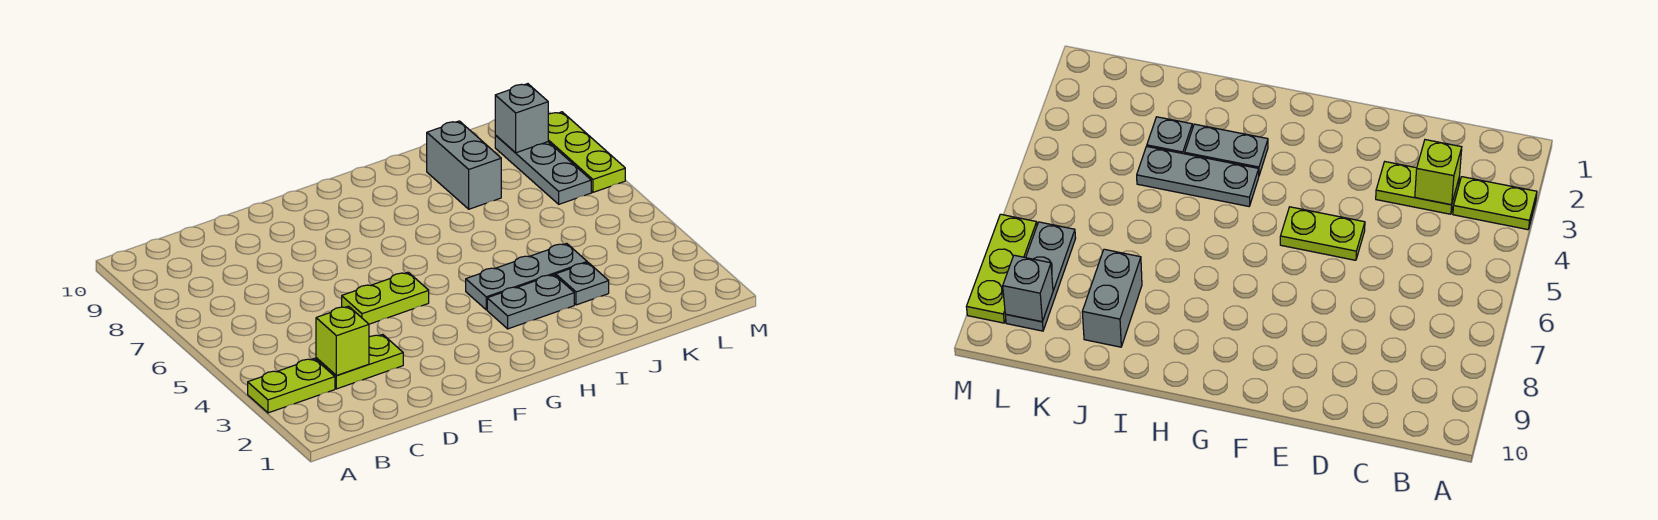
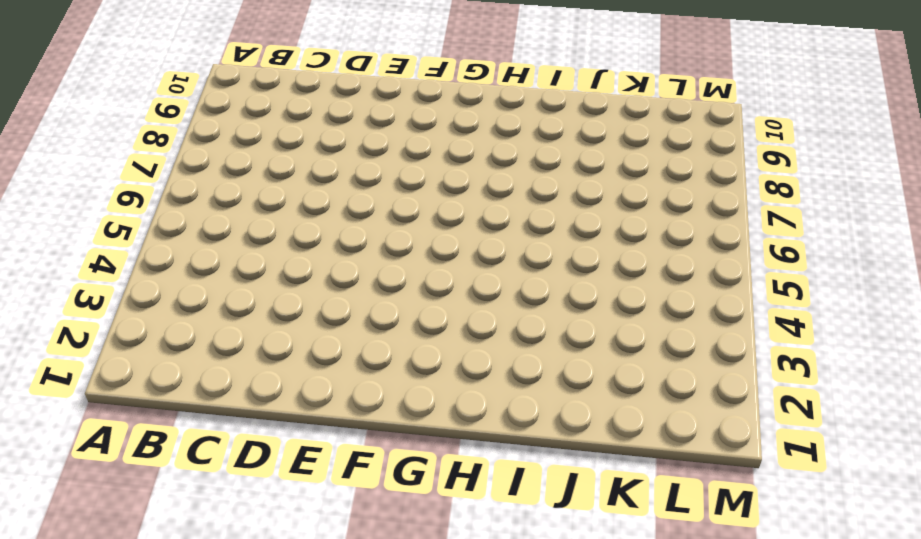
none -> lime plate A3:B3 level 1
none -> lime plate C3:D3 level 1

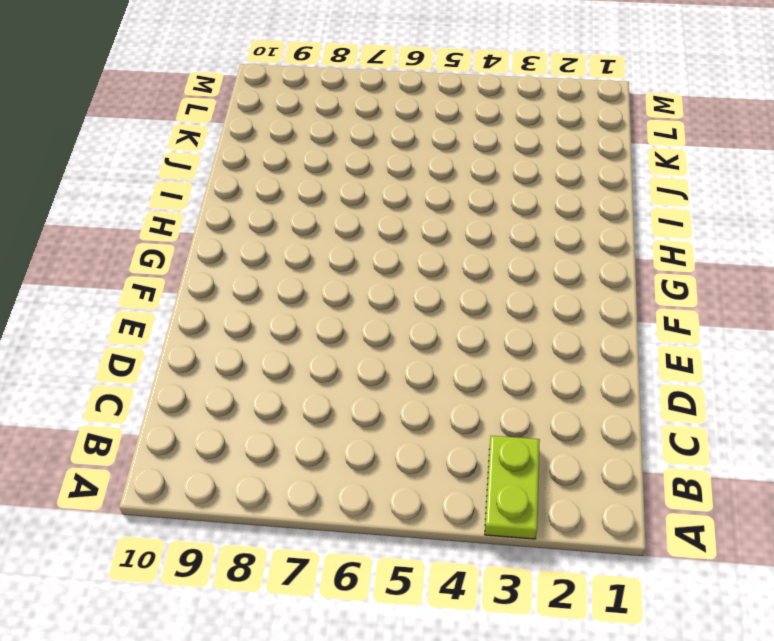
none -> lime plate C3:D3 level 1
none -> lime plate E5:F5 level 1

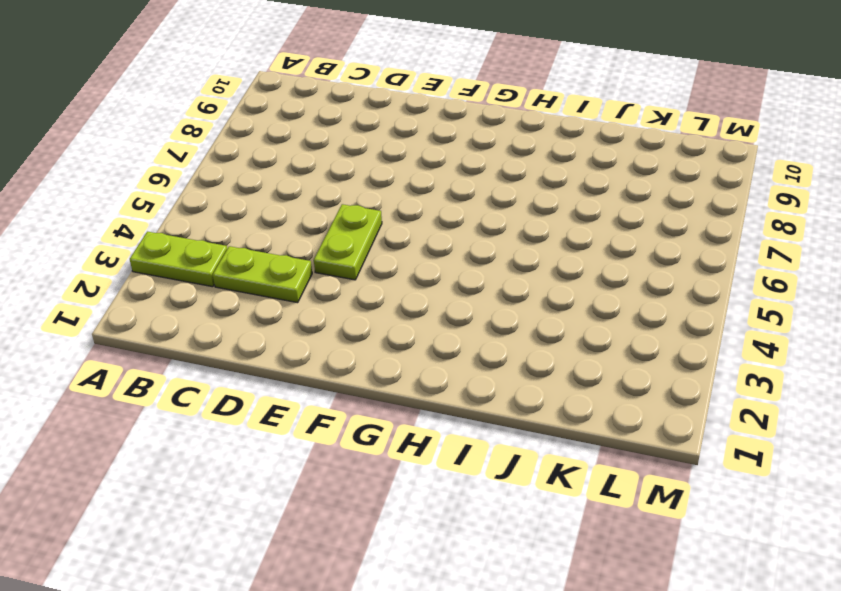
lime plate E4:E5 level 1 -> lime plate E5:F5 level 1
none -> grey plate H3:I3 level 1
none -> grey plate H4:J4 level 1

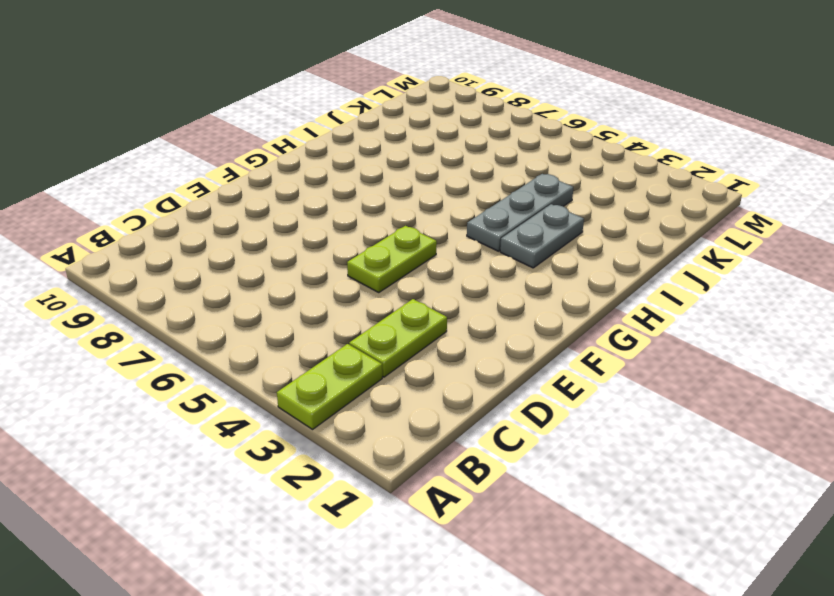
none -> grey plate J3 level 1
none -> grey brick J8:J9 level 1

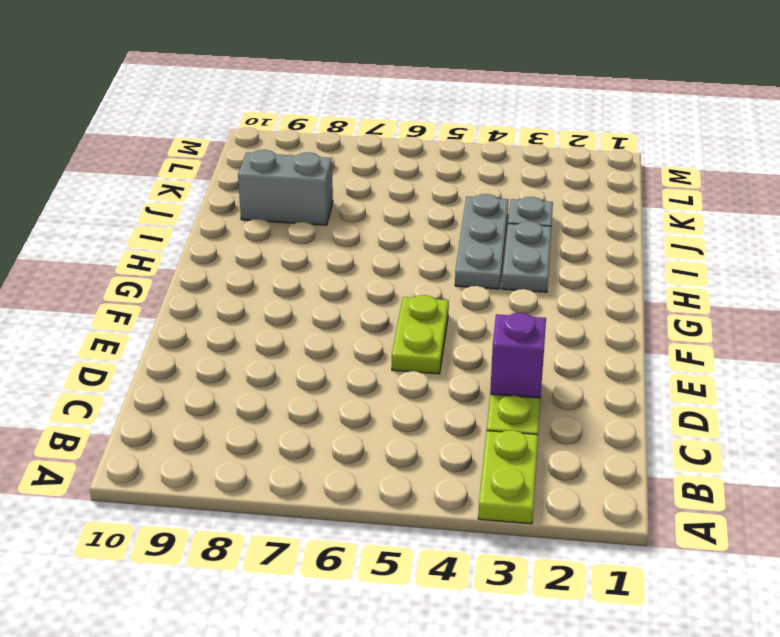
purple brick D3 level 2 -> none
none -> grey plate L7:L9 level 1
none -> lime plate M7:M9 level 1

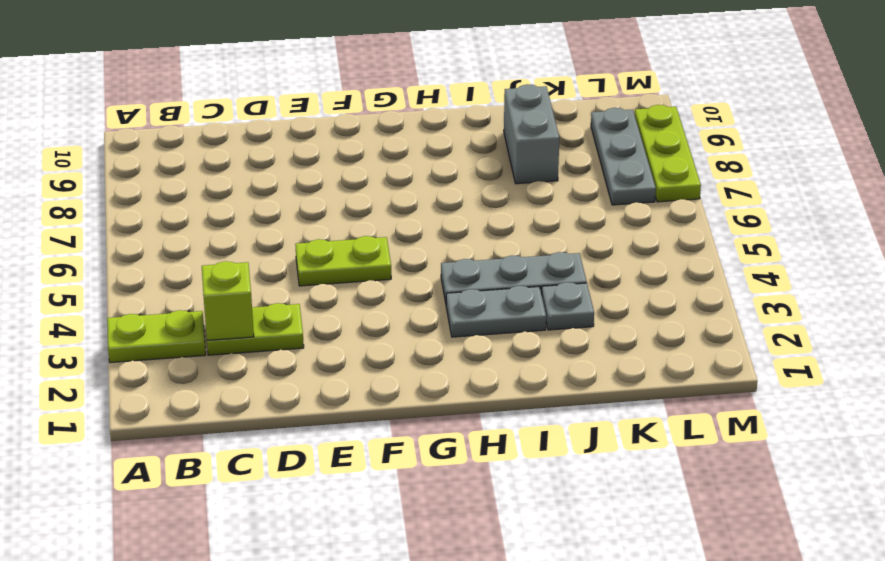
none -> grey brick L9 level 2

